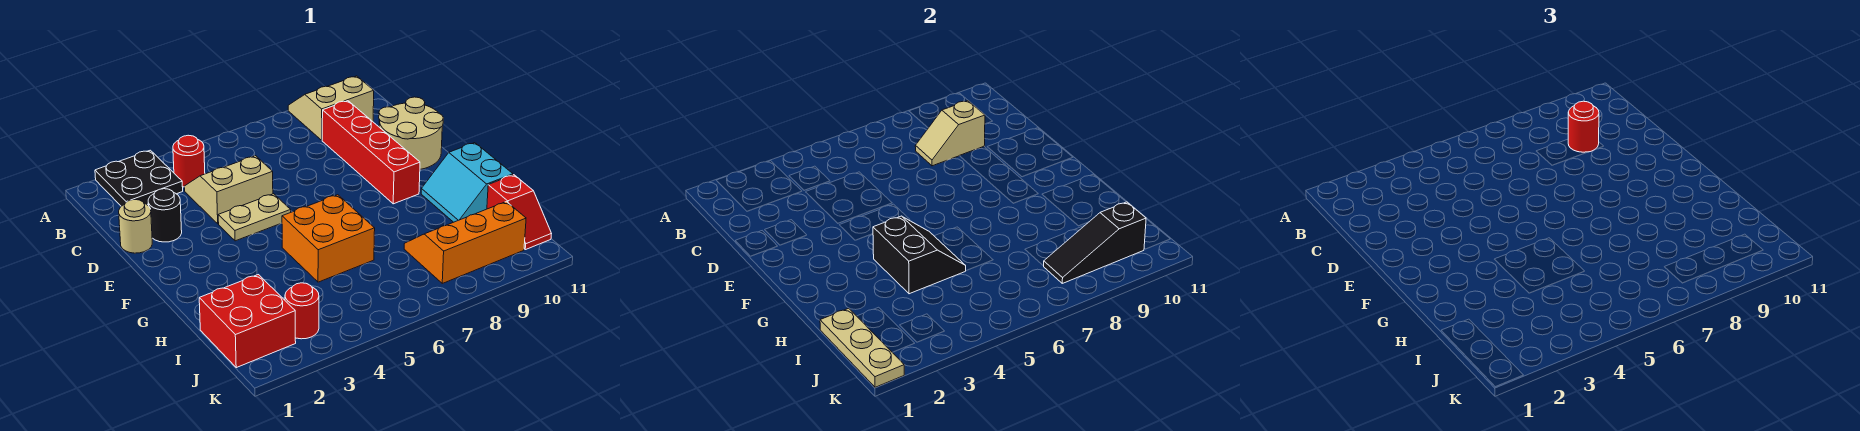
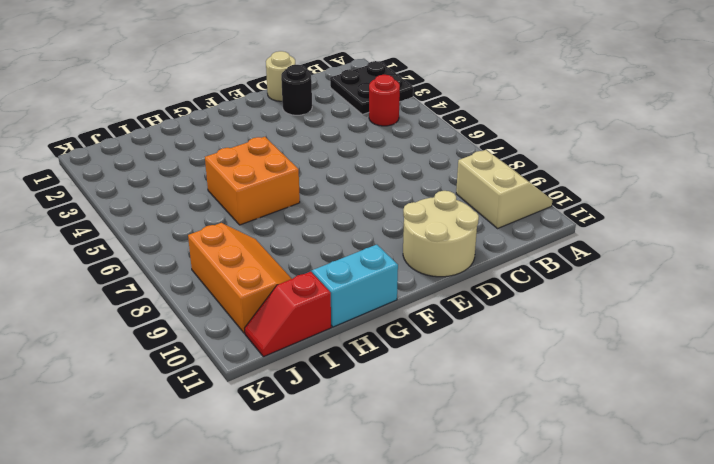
none -> tan slope C4:D5 level 1 top D
none -> red brick C9:F9 level 1
none -> tan plate E4:E5 level 1

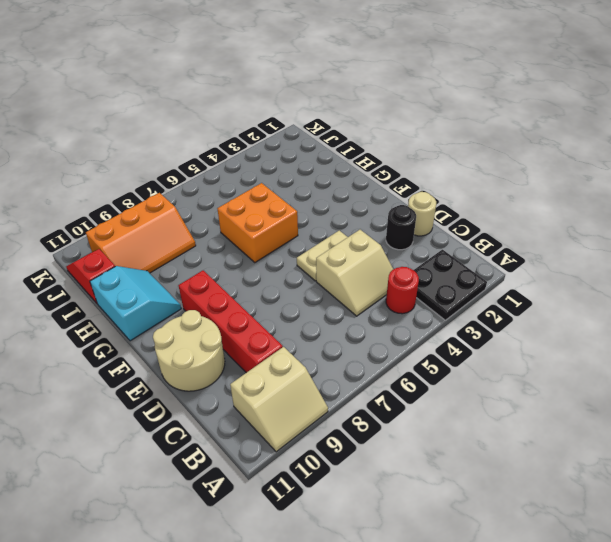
none -> red brick I1:J2 level 1
none -> red round brick J3 level 1
none -> tan slope C8:C9 level 2 top 9

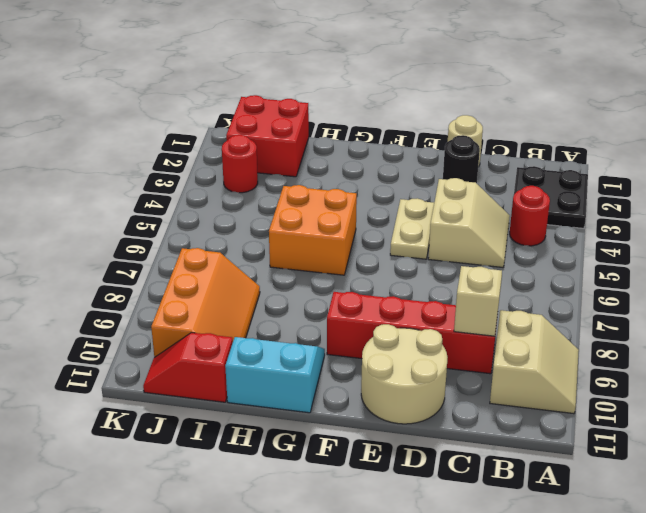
none -> black slope G4:H5 level 2 top 4
none -> tan plate I1:K1 level 2
none -> black slope J8:J10 level 2 top 10

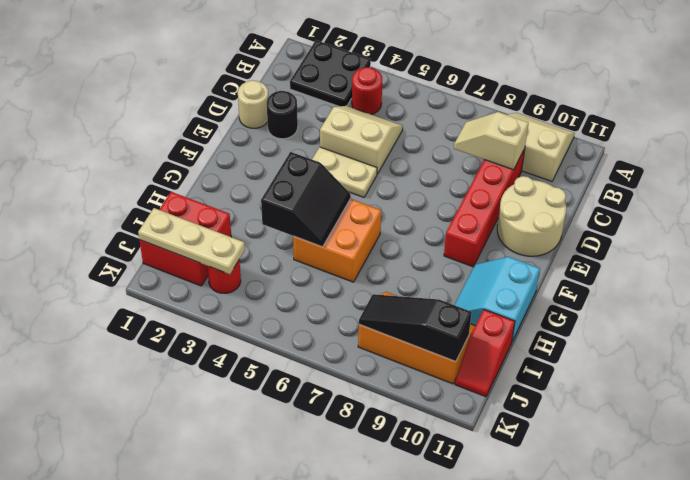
tan plate J1:J3 level 2 -> tan plate I1:K1 level 2
none -> red round brick C9 level 3

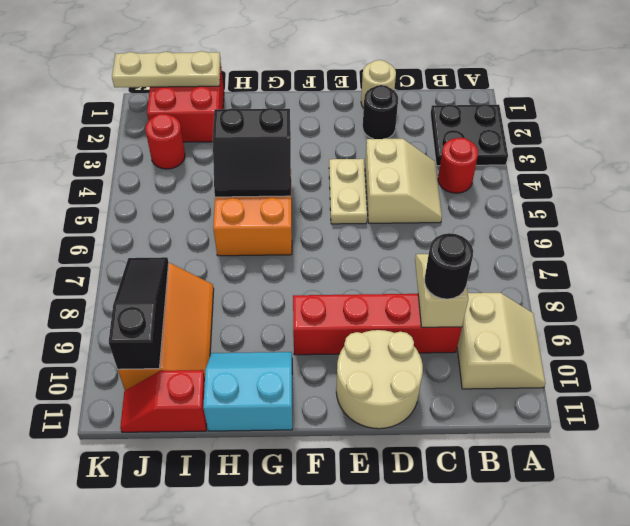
black round brick C9 level 3 -> red round brick C9 level 3

